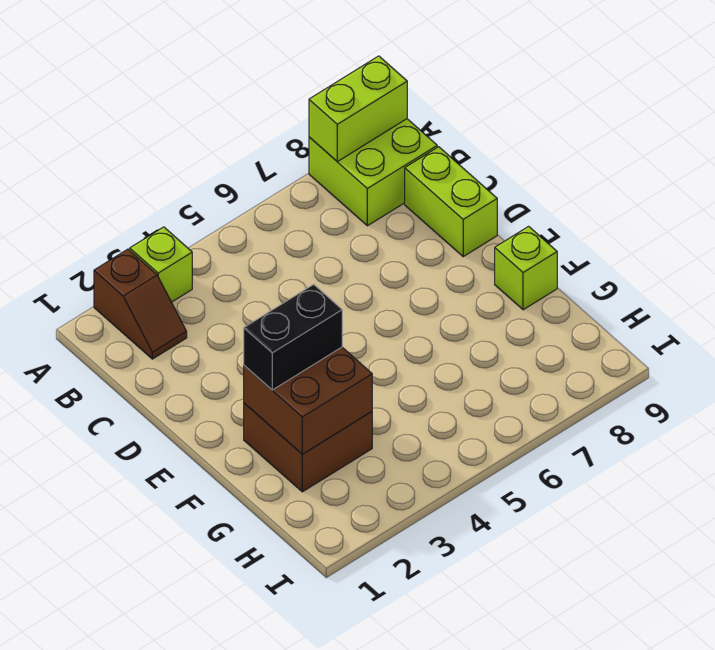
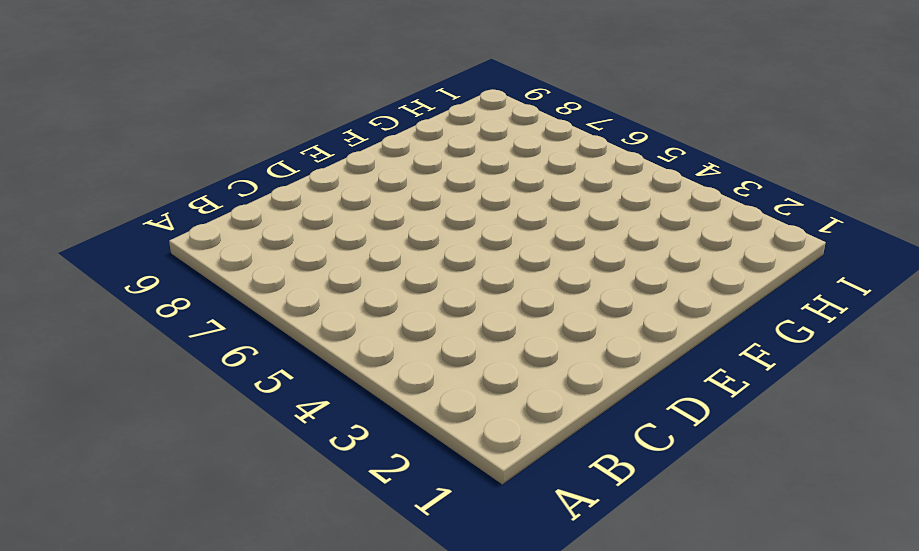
none -> brown slope A2:B2 level 1 top A
none -> lime brick A3 level 1

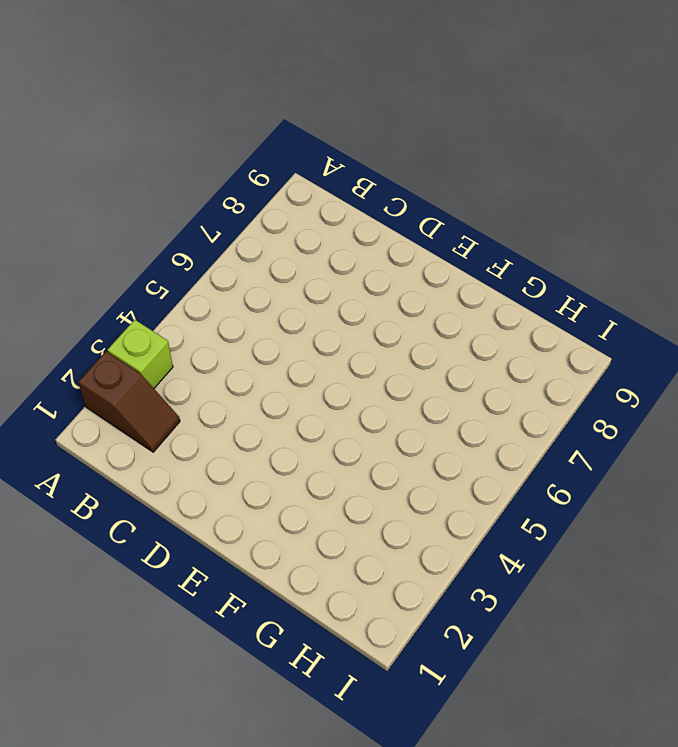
none -> lime brick A8:B9 level 1
none -> lime brick C9:D9 level 1

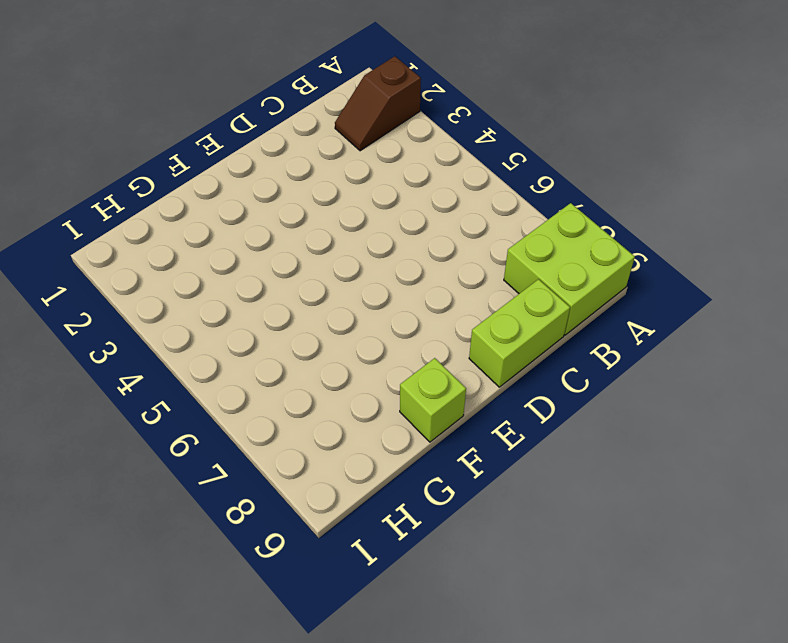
none -> lime brick A3 level 1
none -> brown brick F2:G3 level 1

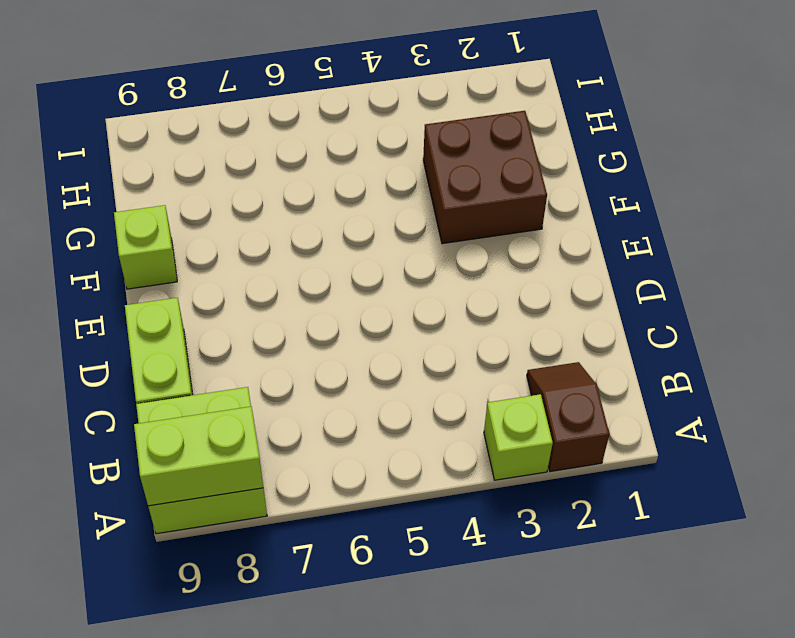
none -> brown brick F2:G3 level 2
none -> black brick F2:F3 level 3

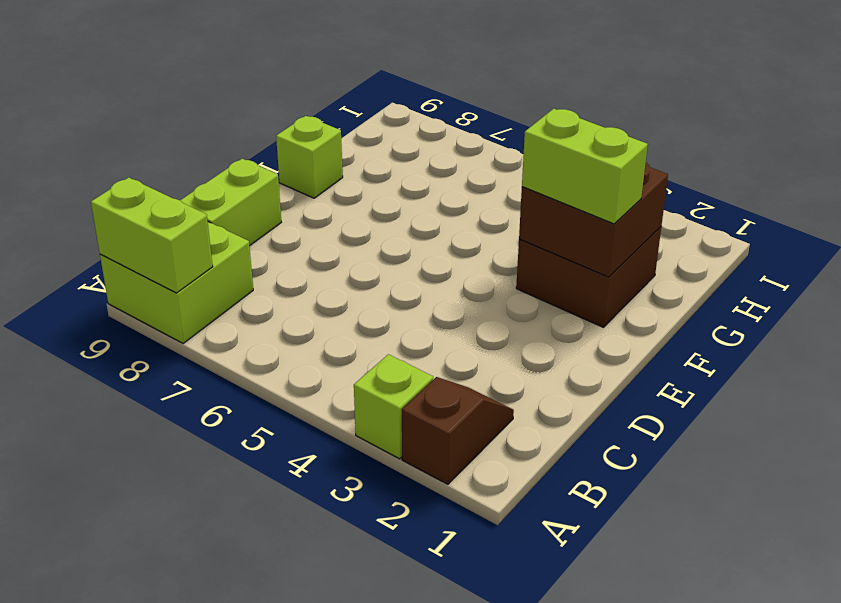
lime brick F2:F3 level 3 -> black brick F2:F3 level 3

